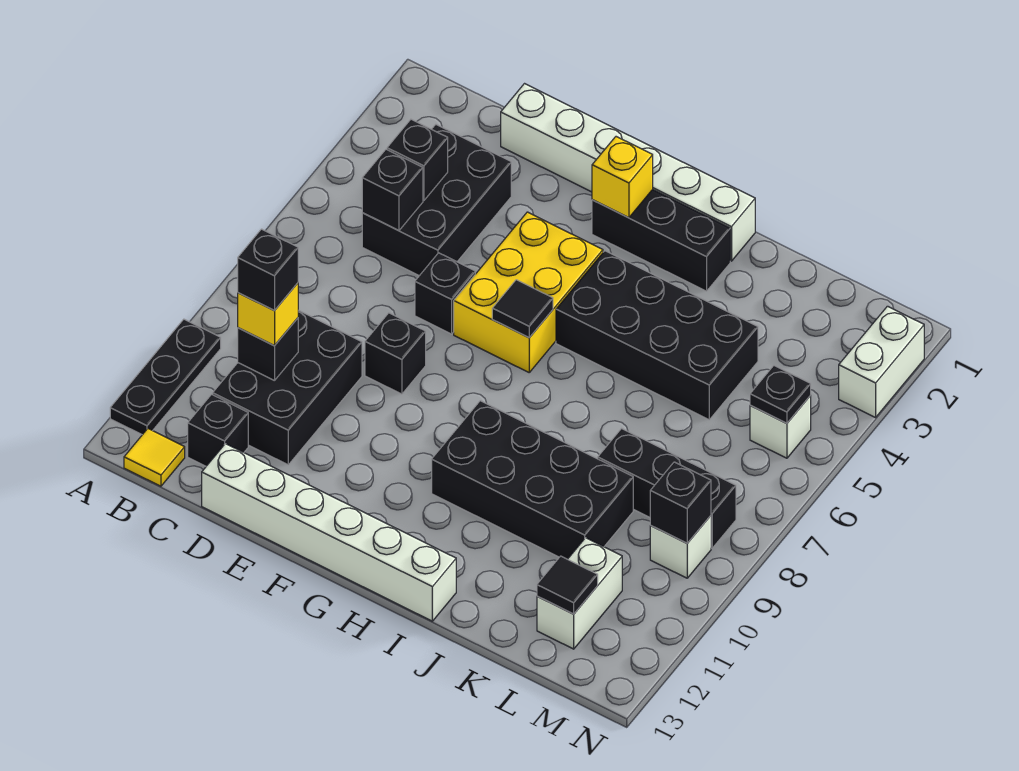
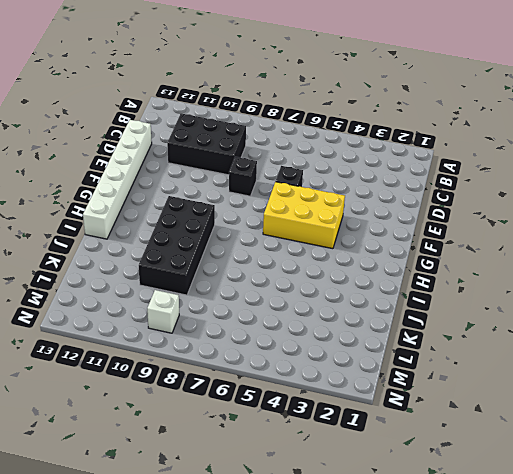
none -> black plate A10:A12 level 1
none -> yellow tile B13 level 1
none -> black brick C3:D5 level 1

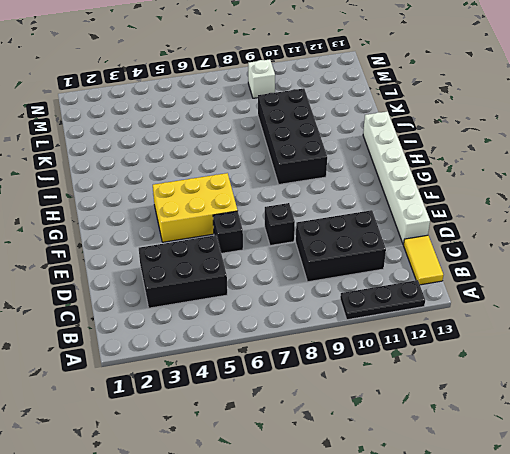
yellow tile B13:C13 level 1 -> yellow tile B13 level 1
none -> black brick C12 level 1
none -> white brick D1:I1 level 1
none -> black brick G2:I2 level 1

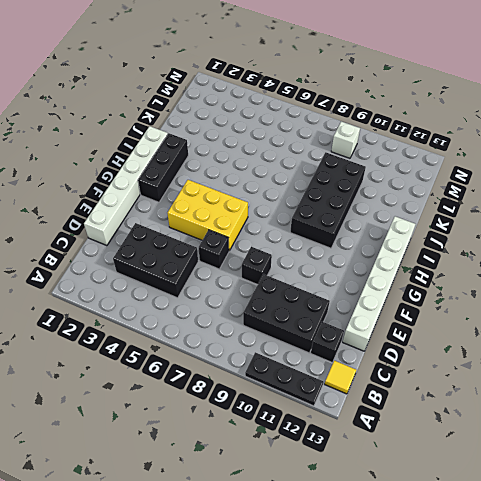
none -> black brick H4:K5 level 1
none -> black brick K8:M8 level 1
none -> white brick L11:L12 level 1

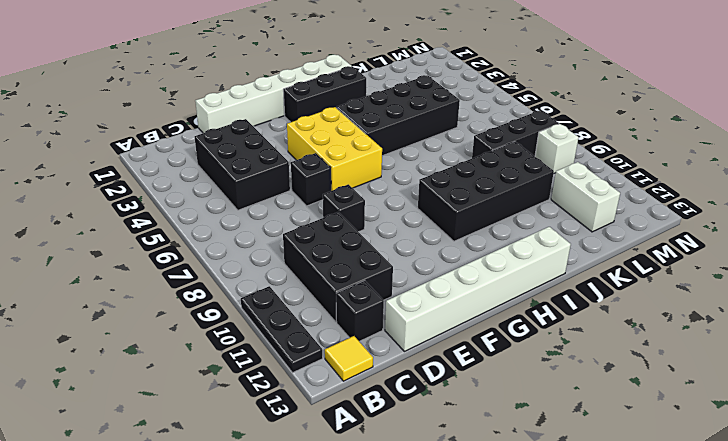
none -> white brick M5 level 1
none -> white brick N2:N3 level 1
none -> black brick C4 level 2

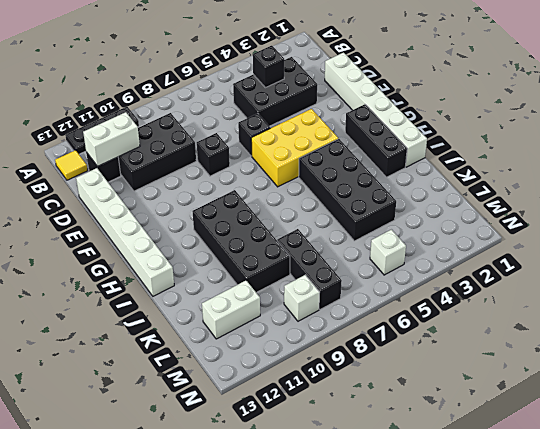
white brick C11:C12 level 2 -> white brick N2:N3 level 1
none -> black brick C5 level 2
none -> black brick C10 level 2
none -> yellow brick G2 level 2

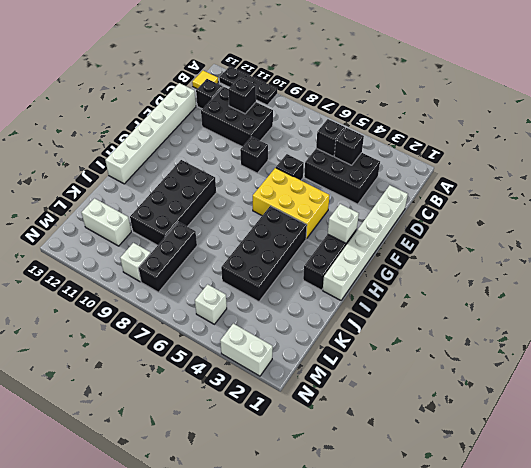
white brick G2 level 2 -> yellow brick G2 level 2
none -> black tile G6 level 2
none -> black tile L12 level 2
none -> black plate M5 level 2

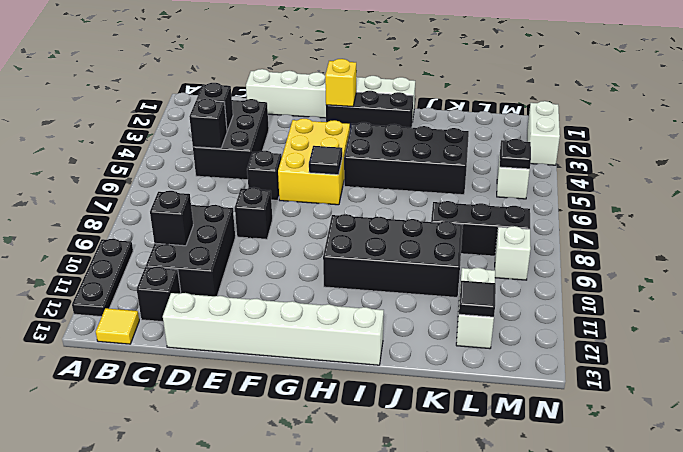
none -> black brick M9 level 2
none -> yellow brick C10 level 3
none -> black brick C10 level 4

